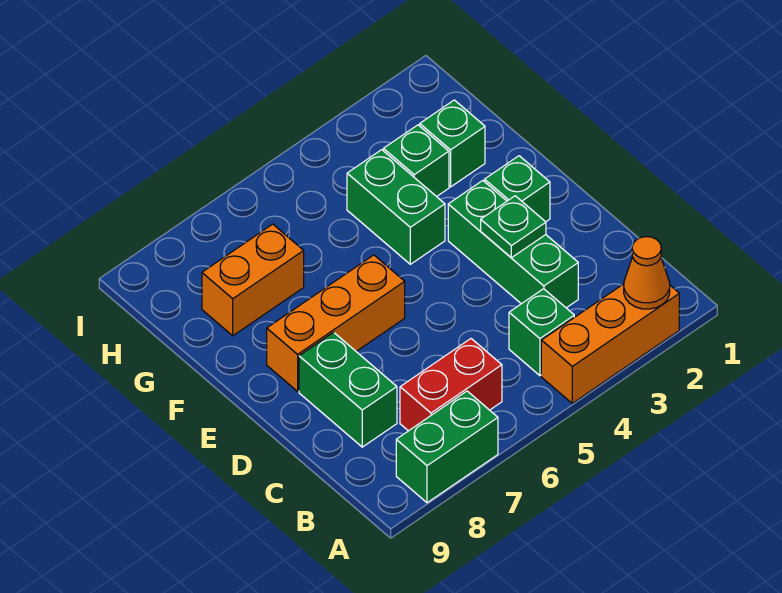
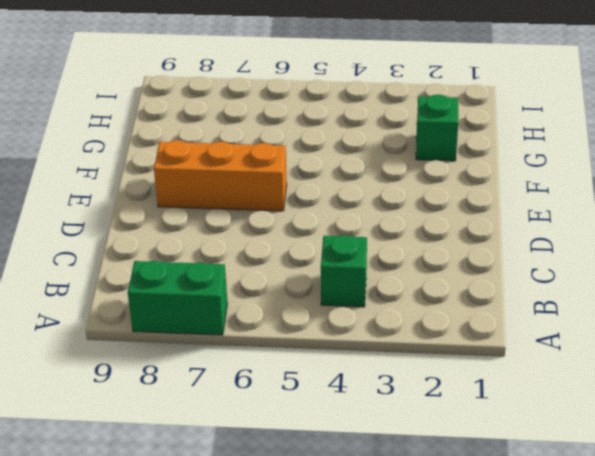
none -> orange brick A2:A4 level 1
none -> red brick B6:B7 level 1
none -> green brick C3:E3 level 1

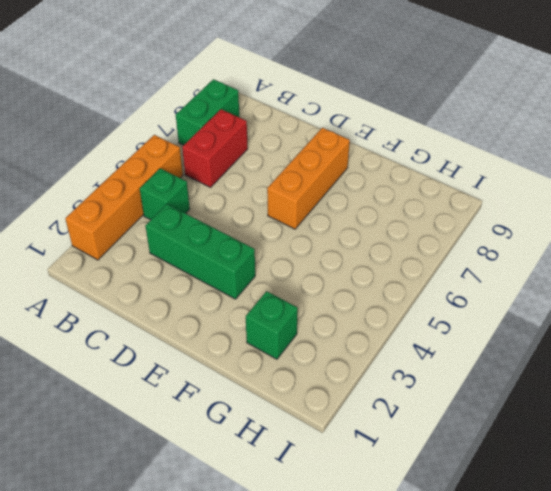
orange brick A2:A5 level 1 -> orange brick A2:A4 level 1
none -> green brick C8:D8 level 1
none -> green brick E2 level 1
none -> green brick F4:G4 level 1

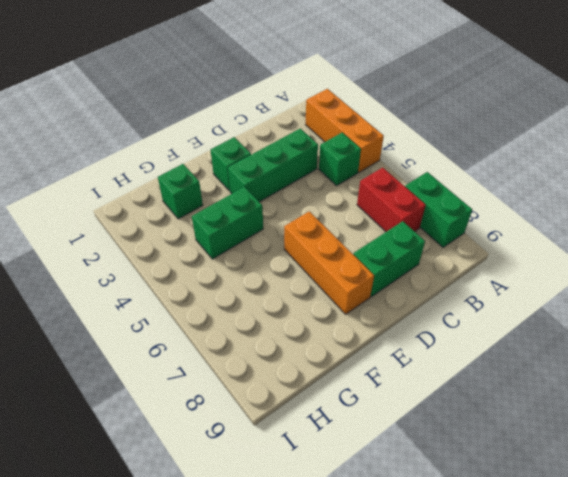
none -> green brick G3 level 1
none -> orange brick G7:G8 level 1
none -> orange cone A2 level 2

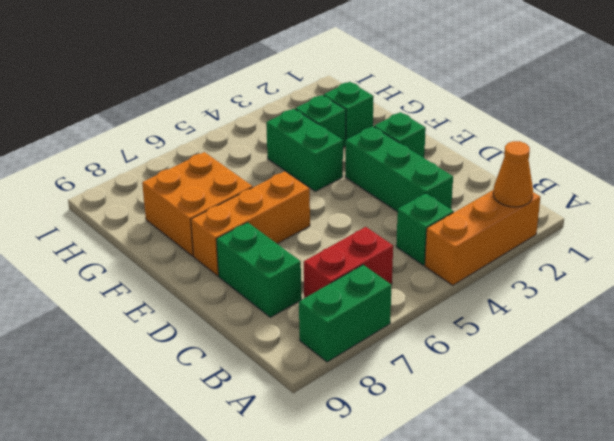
orange brick F7:G8 level 1 -> orange brick G7:G8 level 1
none -> green plate D3 level 2

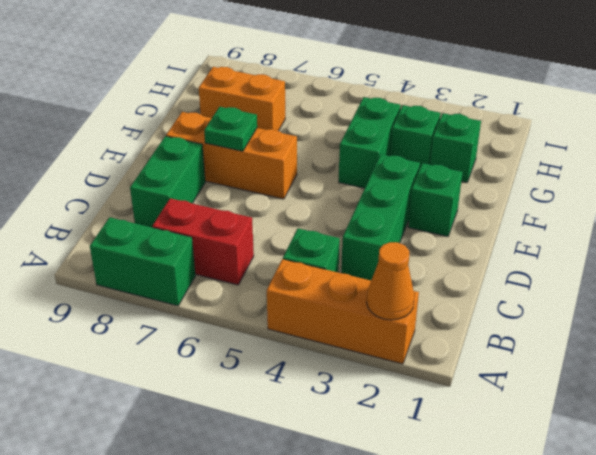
green plate E7 level 2 -> green plate D3 level 2

